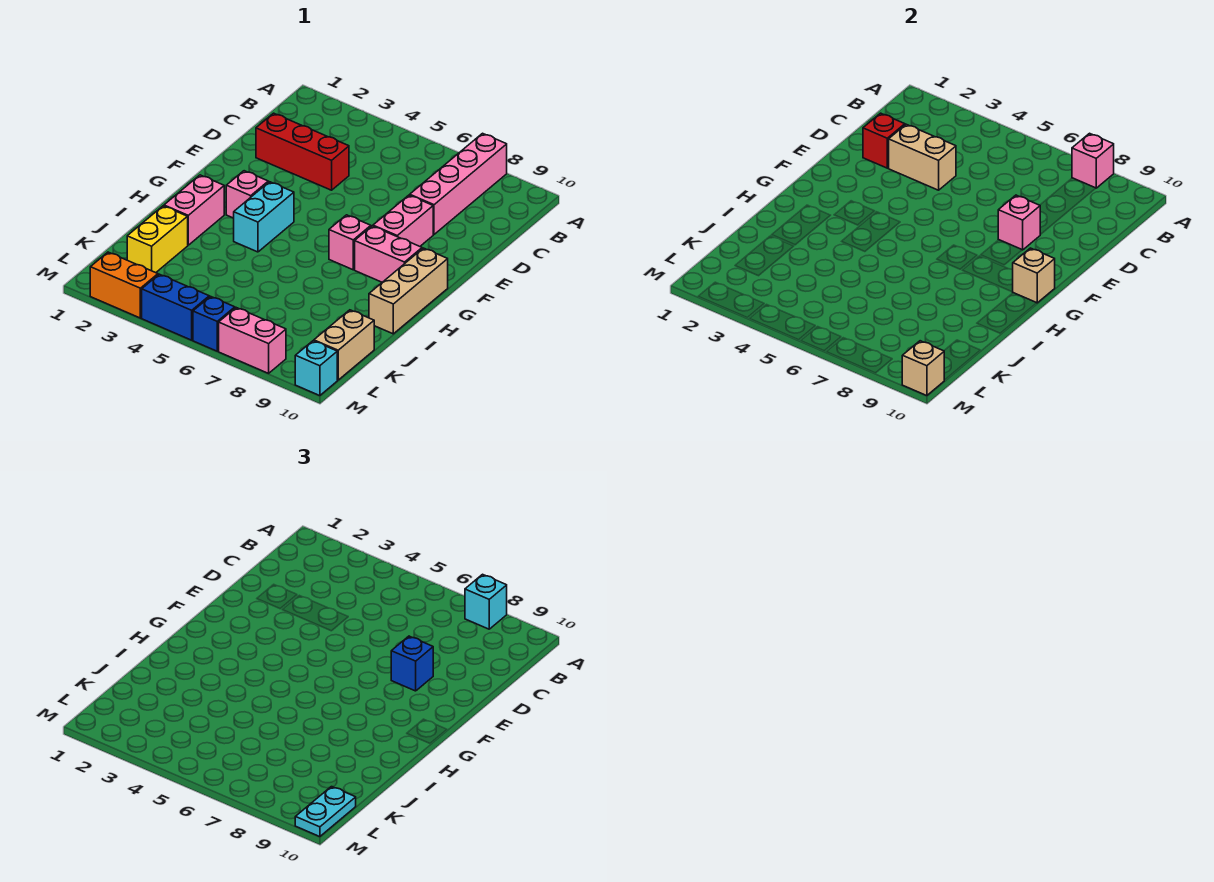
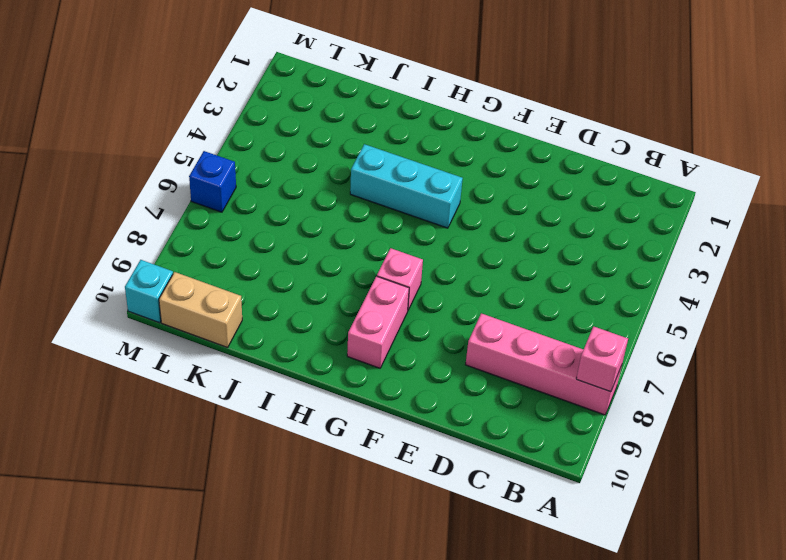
cyan brick G4:I4 level 1 -> cyan brick G4:H4 level 1
none -> red brick D2:D4 level 1
none -> pink brick E8:F8 level 1
none -> pink brick G3 level 1

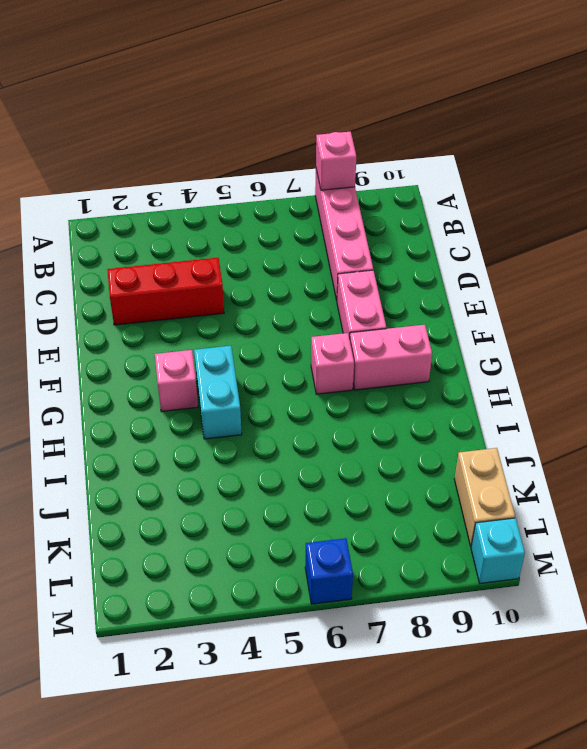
none -> tan brick G10:I10 level 1
none -> pink brick H2:I2 level 1
none -> yellow brick J2:K2 level 1

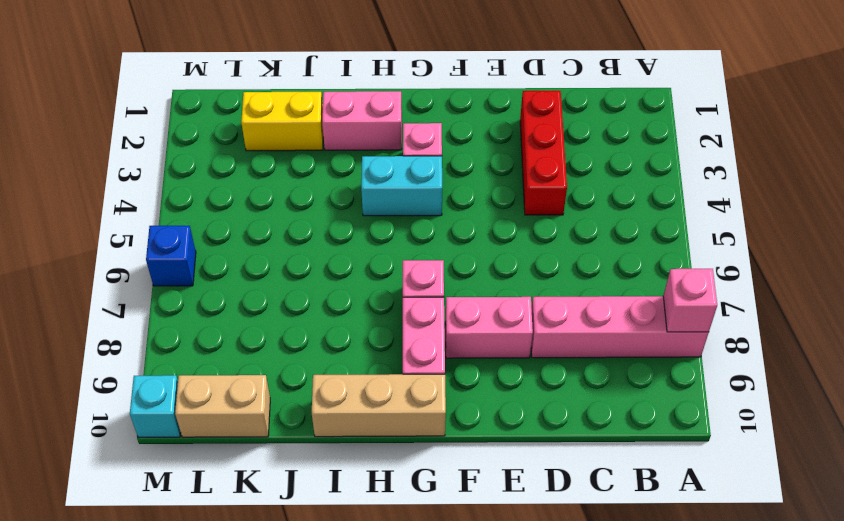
none -> orange brick M2:M3 level 1
none -> blue brick M4:M5 level 1
none -> pink brick M7:M8 level 1

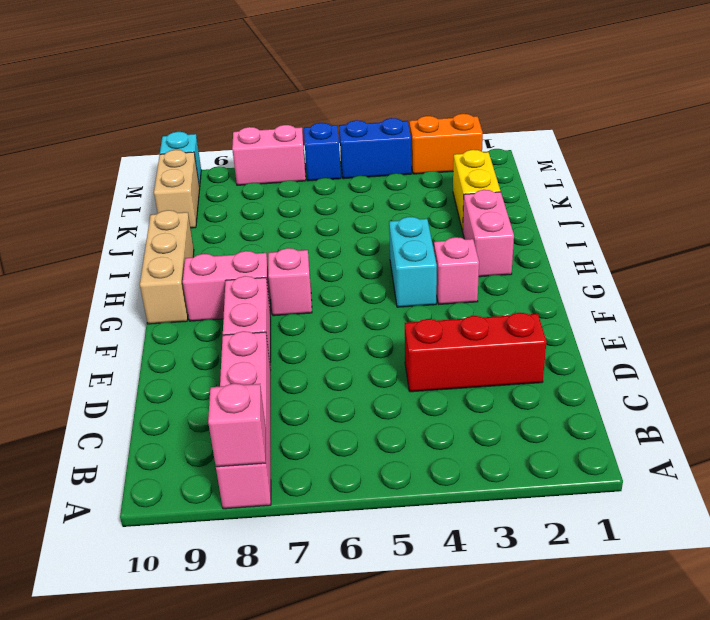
none -> red brick D2 level 2
none -> tan brick D3:D4 level 2
none -> pink brick E8 level 2

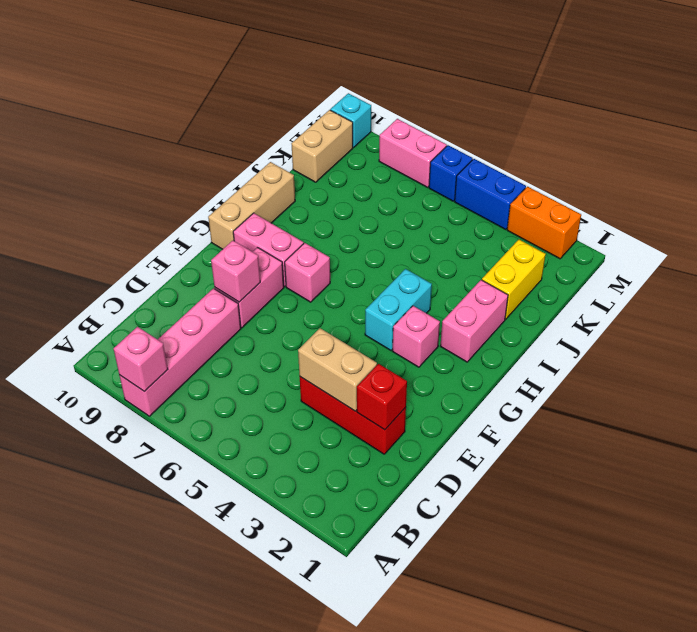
none -> tan brick G10 level 2
none -> tan brick M10 level 2
none -> cyan brick A8 level 3

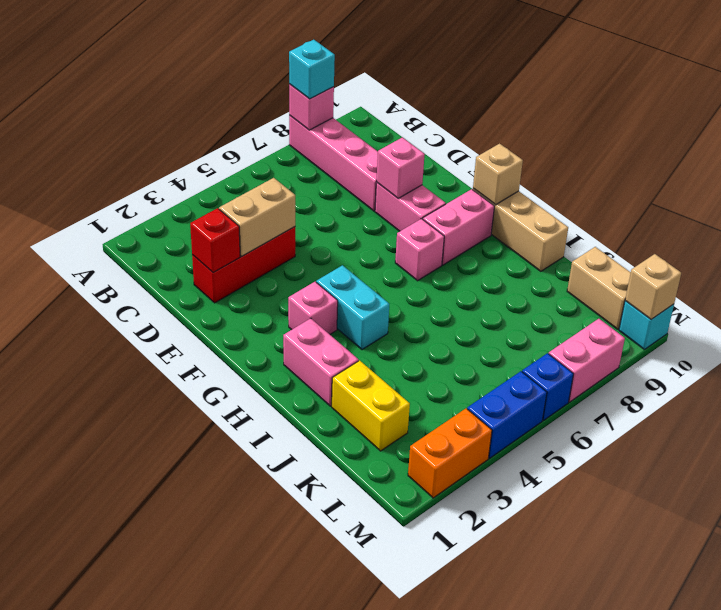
none -> blue brick E8 level 3
none -> cyan plate L10:M10 level 3

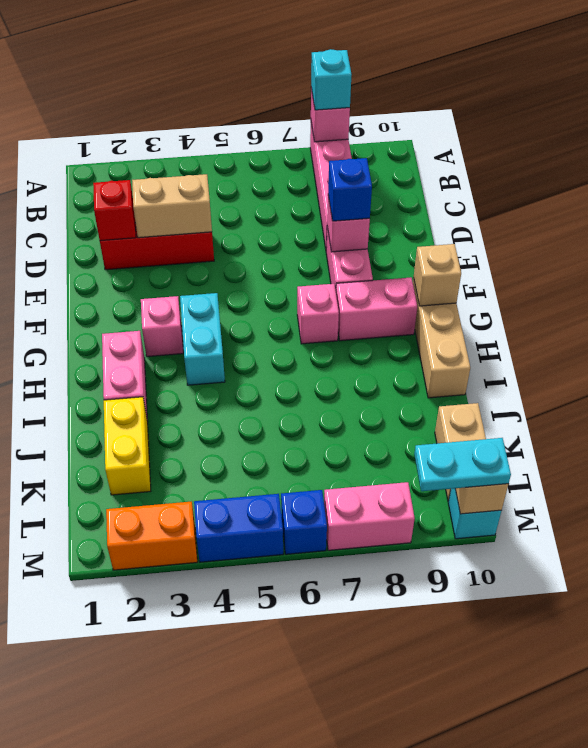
cyan plate M9:M10 level 3 -> cyan plate L10:M10 level 3

